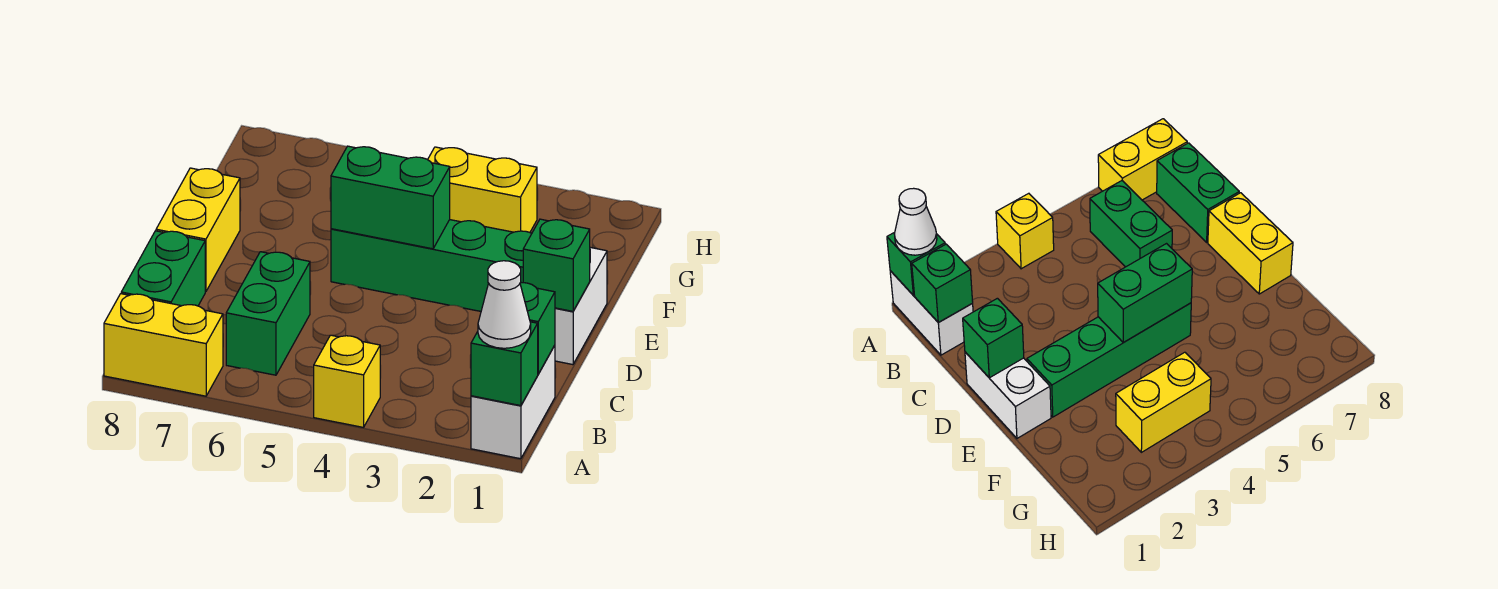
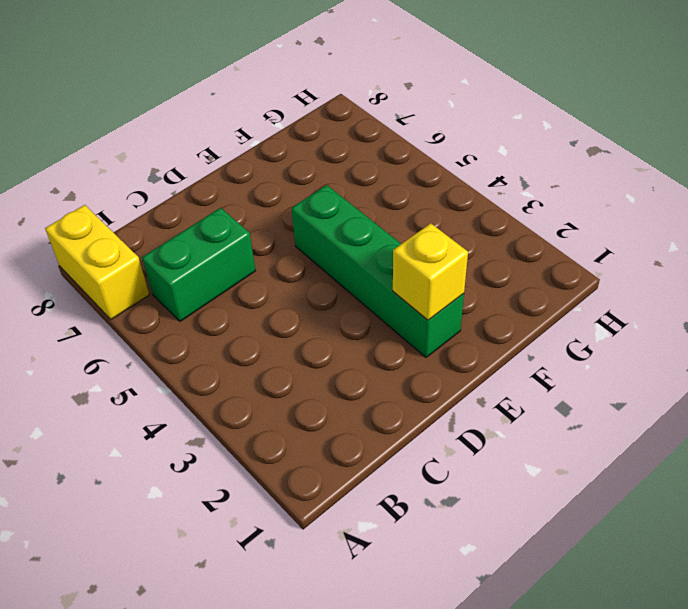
yellow brick E2 level 2 -> yellow brick A4 level 1
none -> white brick A1:B1 level 1
none -> green brick B8:C8 level 1
none -> white brick D1:E1 level 1

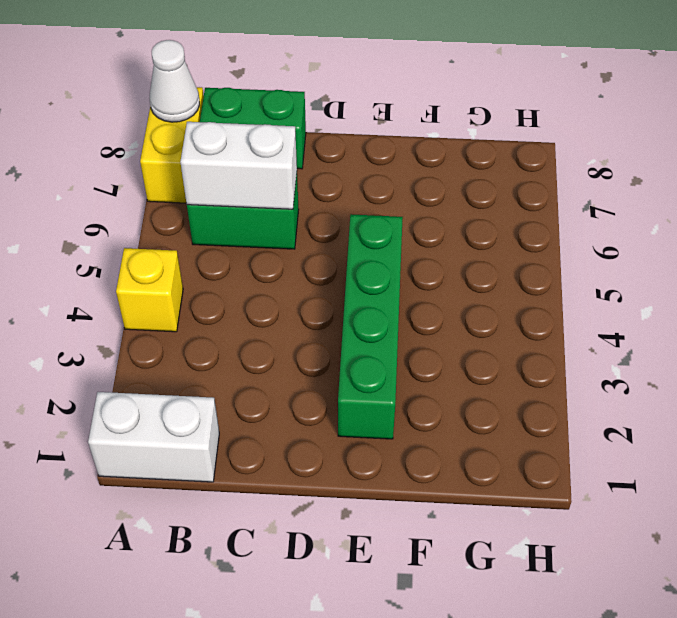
white cone A8 level 2 -> white cone A1 level 3
white brick B6:C6 level 2 -> white brick D1:E1 level 1
none -> yellow brick D8:E8 level 1
none -> yellow brick G3:G4 level 1
none -> green brick A1 level 2

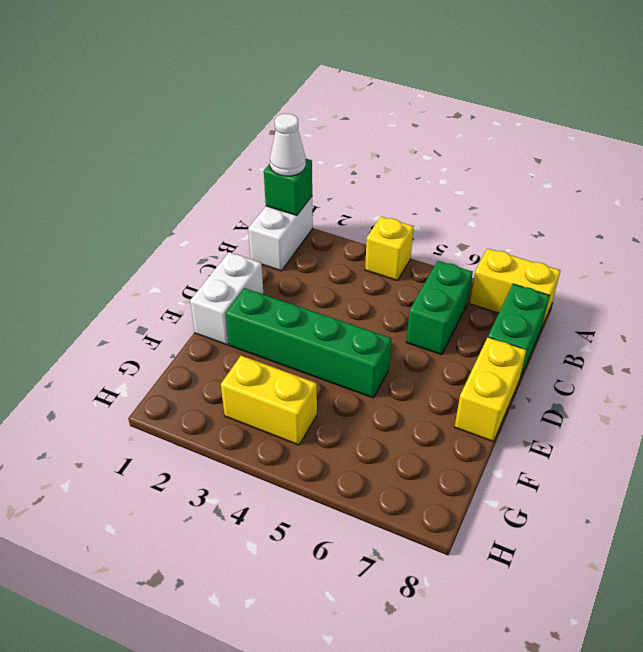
none -> green brick B1 level 2
none -> green brick D1 level 2
none -> green brick E4:E5 level 2

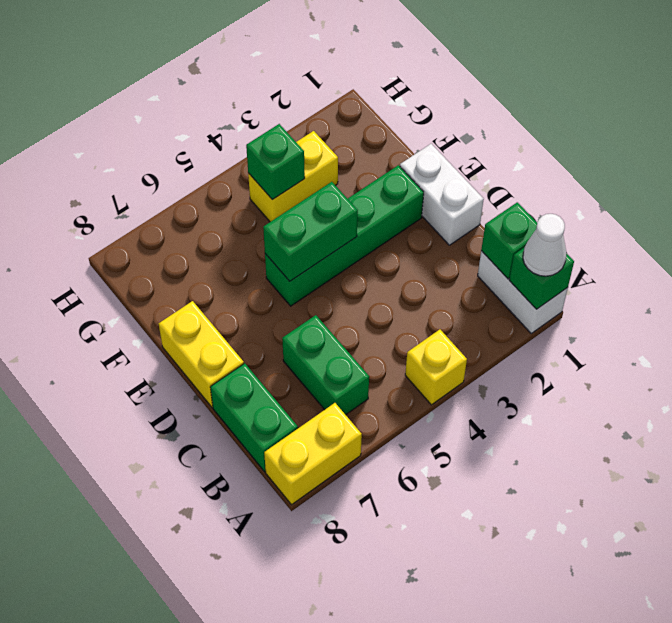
green brick G4 level 2 -> green brick D1 level 2

